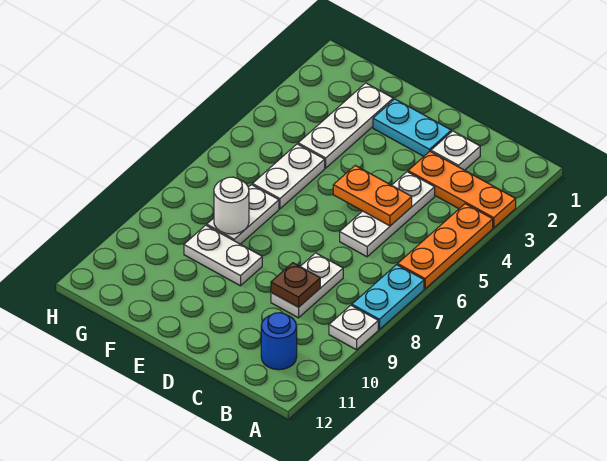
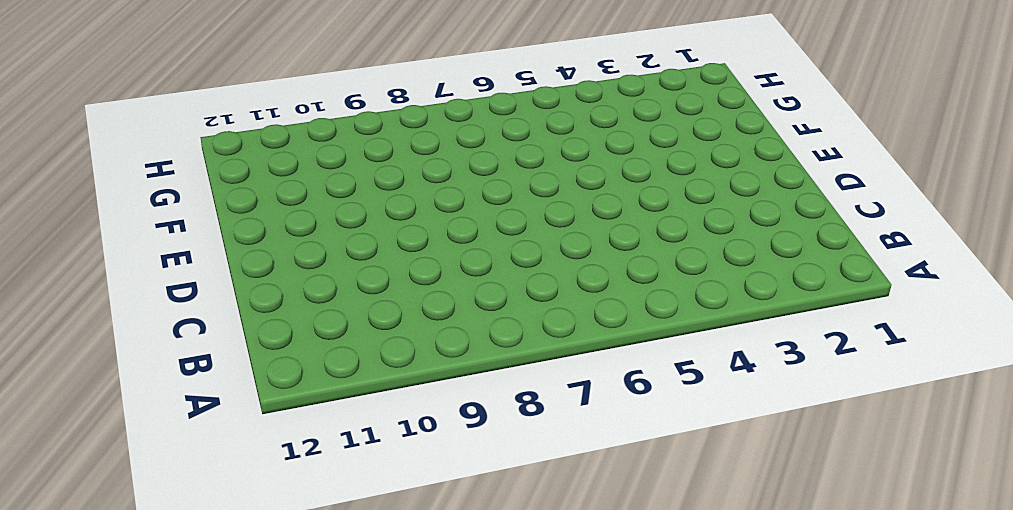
none -> orange plate A3:C3 level 1
none -> orange plate A4:A6 level 1
none -> cyan plate A7:A8 level 1

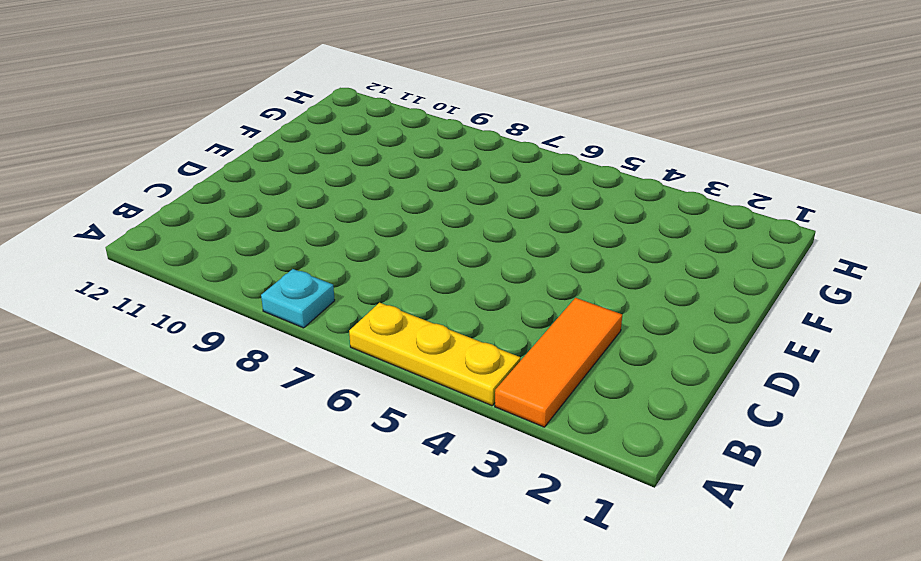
orange tile A3:C3 level 1 -> orange plate A3:C3 level 1
yellow plate A4:A6 level 1 -> orange plate A4:A6 level 1
cyan plate A8 level 1 -> cyan plate A7:A8 level 1
none -> white plate A9 level 1
none -> blue round brick B11 level 1
none -> white plate C2 level 1

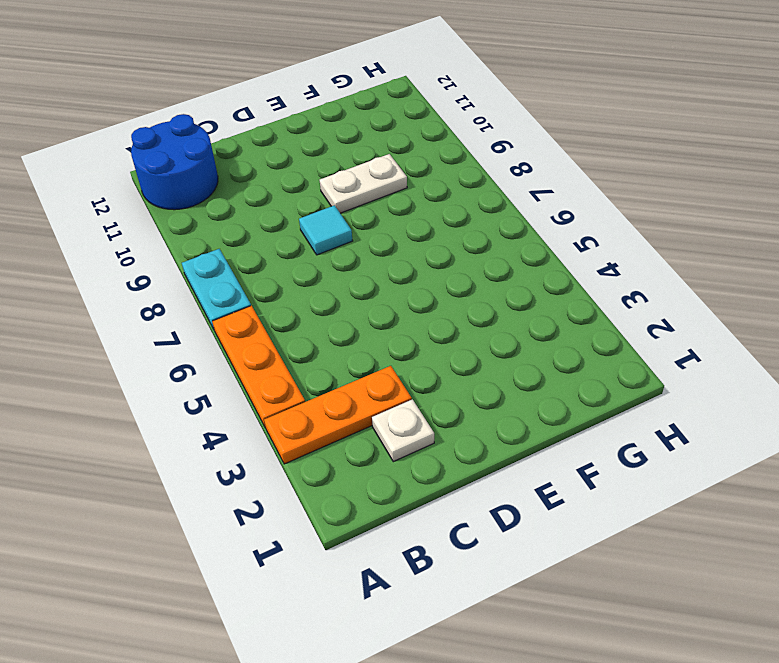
blue round brick A11:B12 level 1 -> blue round brick B11 level 1
cyan tile D8 level 1 -> none
none -> white plate A9 level 1
none -> white plate C4:C6 level 1
none -> white plate C8:C9 level 1

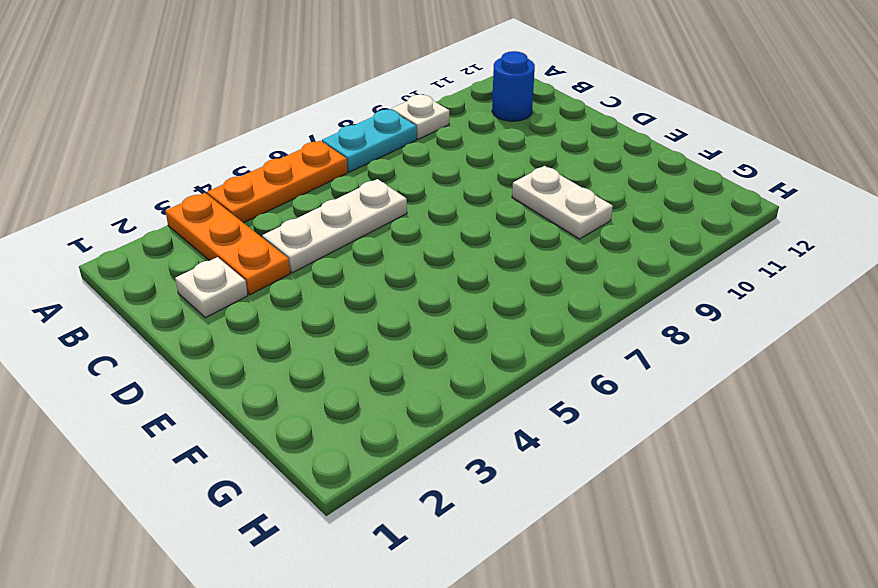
none -> white plate C8:C9 level 1
none -> cyan plate D2:E2 level 1
none -> white plate F2:F4 level 1

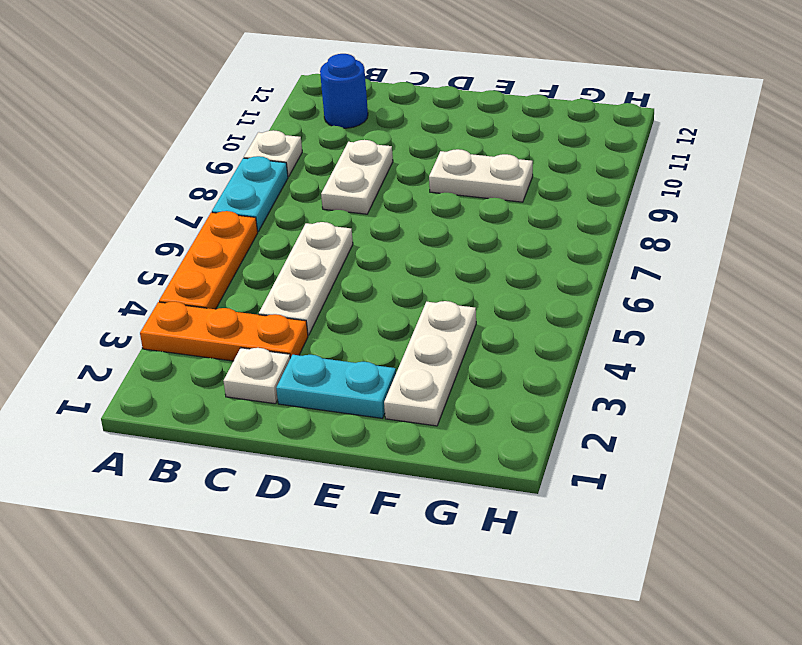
none -> white plate F5:F6 level 1
none -> white plate F7:F8 level 1
none -> orange plate C5:D5 level 2

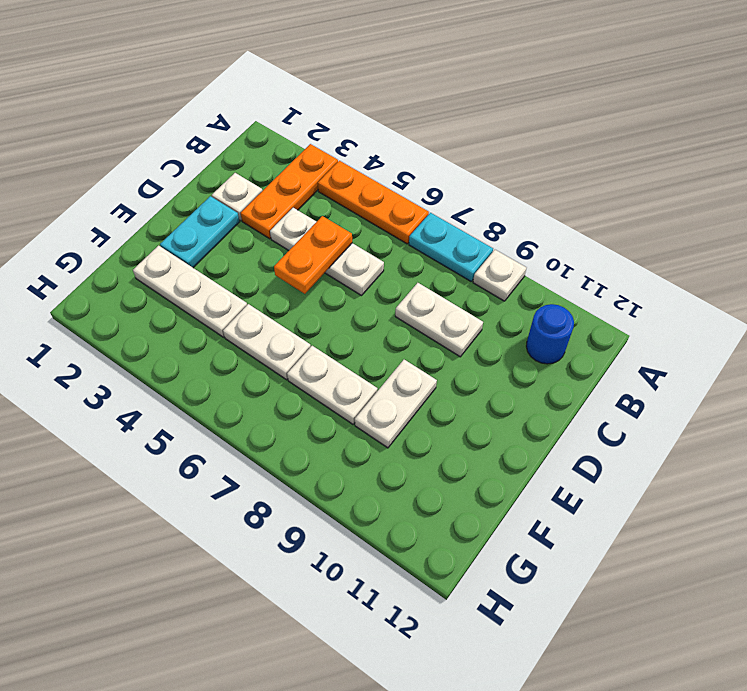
none -> brown plate C9 level 2
none -> white round brick F8 level 2

